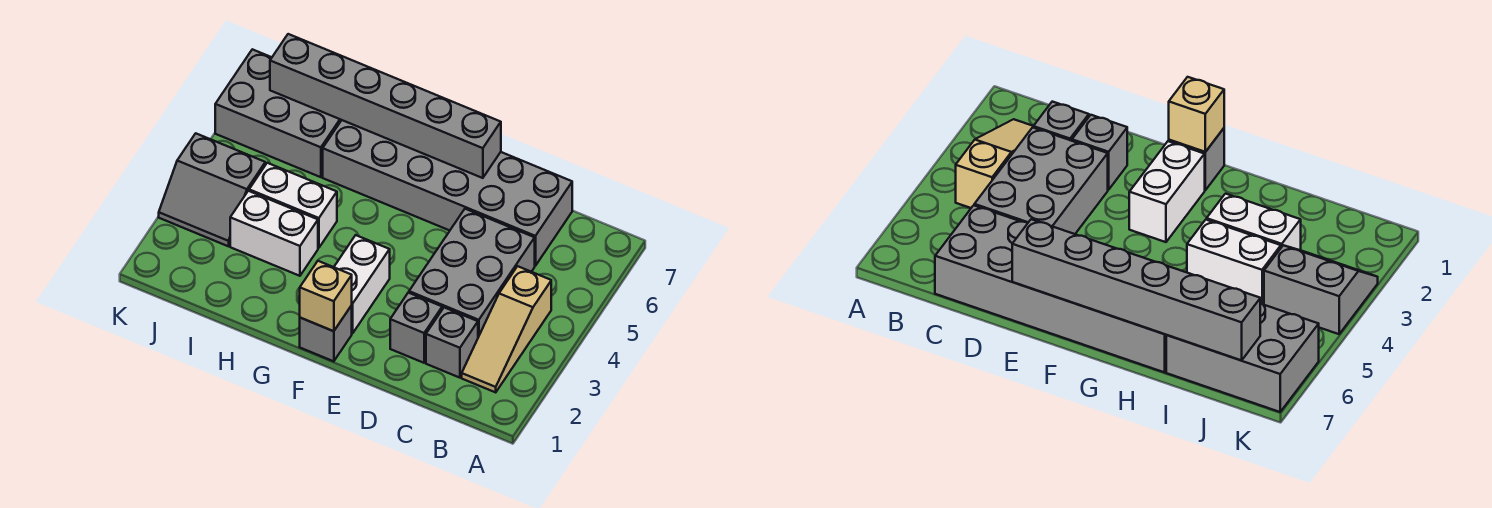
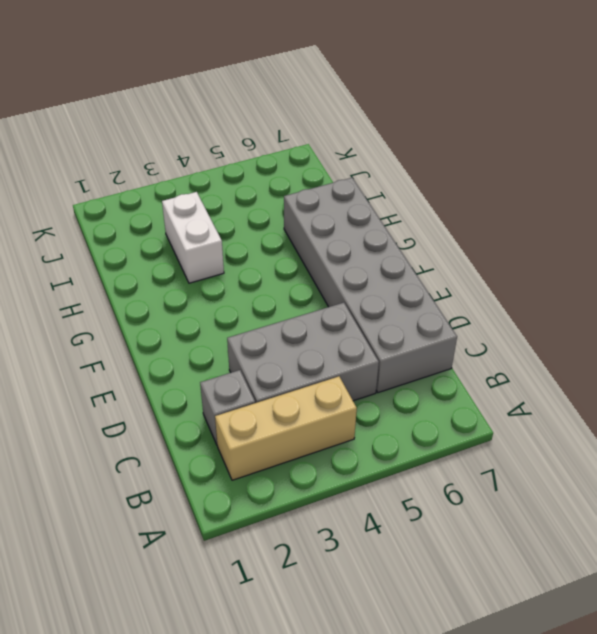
tan brick B2:B4 level 1 -> tan slope B2:B4 level 1 top 4
none -> grey brick D2 level 1
none -> grey brick F1 level 1
none -> white brick F2:F3 level 1

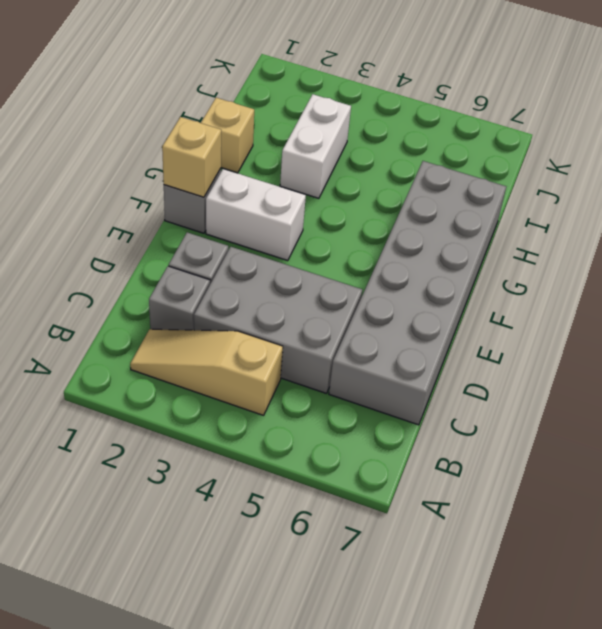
tan brick H1 level 1 -> none
none -> white brick H4:I4 level 1
none -> grey brick I6:K7 level 1
none -> grey slope J3:K4 level 1 top 4

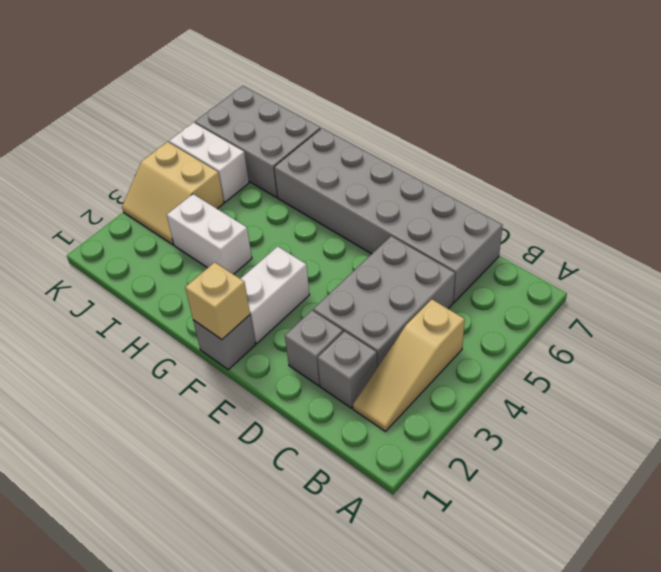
tan slope J3:K4 level 1 top 4 -> grey slope J3:K4 level 1 top 4
white brick J5:K5 level 1 -> white brick H4:I4 level 1
none -> grey brick E7:J7 level 2

